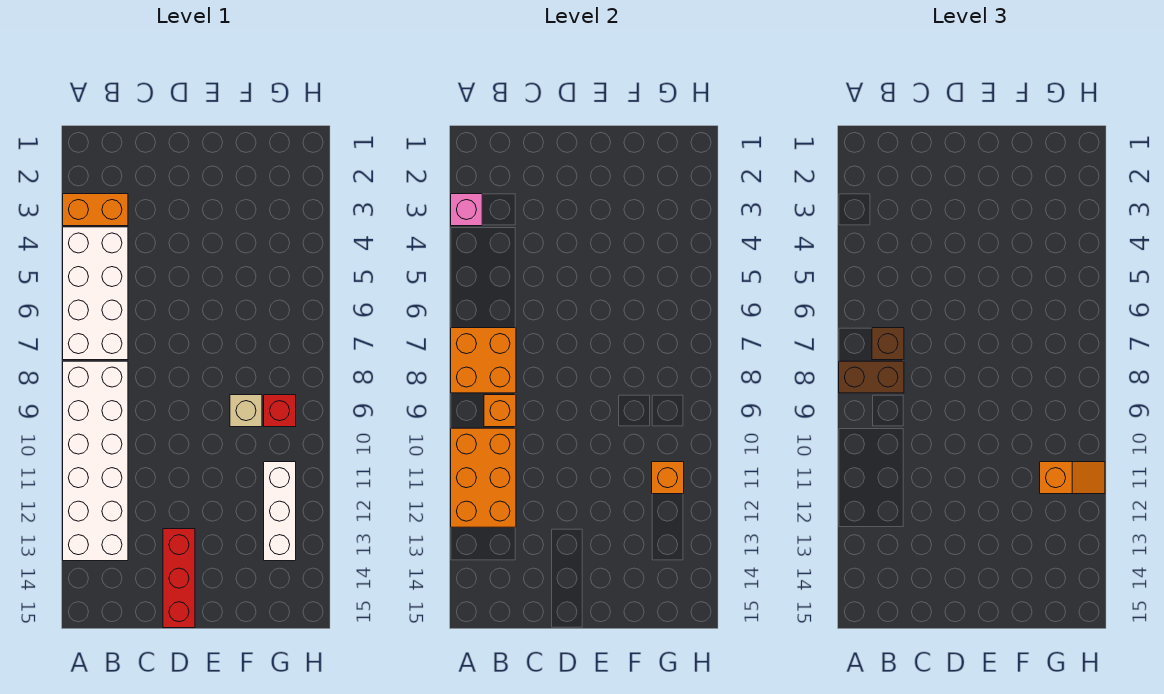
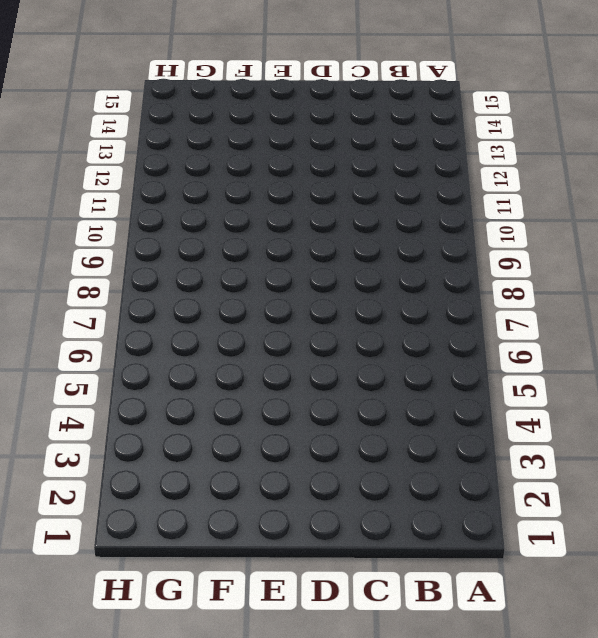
none -> orange brick A3:B3 level 1
none -> white brick A4:B7 level 1
none -> white brick A8:B13 level 1

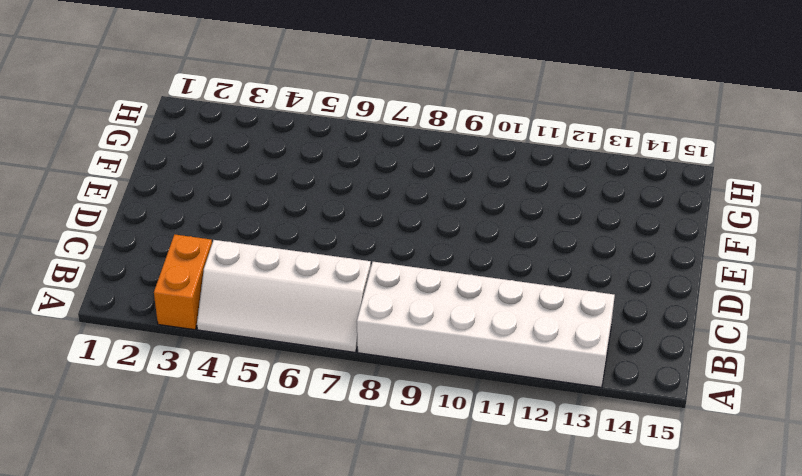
white slope A4:B7 level 1 top B -> white brick A4:B7 level 1
none -> red brick D13:D15 level 1
none -> tan brick F9 level 1
none -> red brick G9 level 1

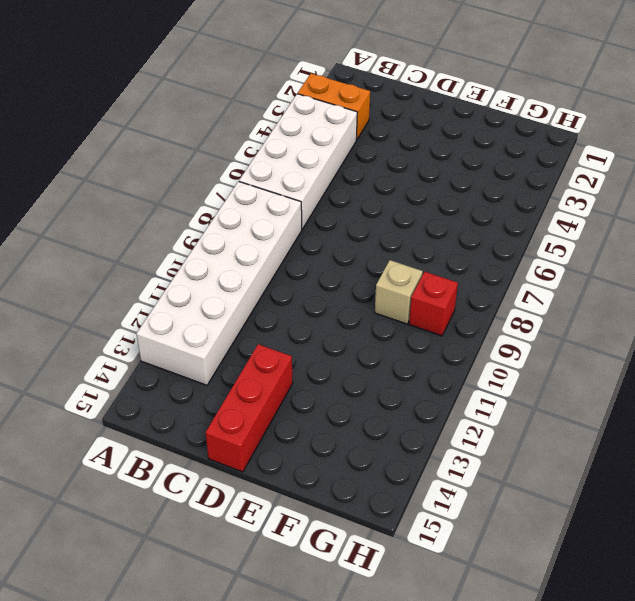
none -> white brick G11:G13 level 1
none -> pink brick A3 level 2
none -> orange brick A7:B8 level 2

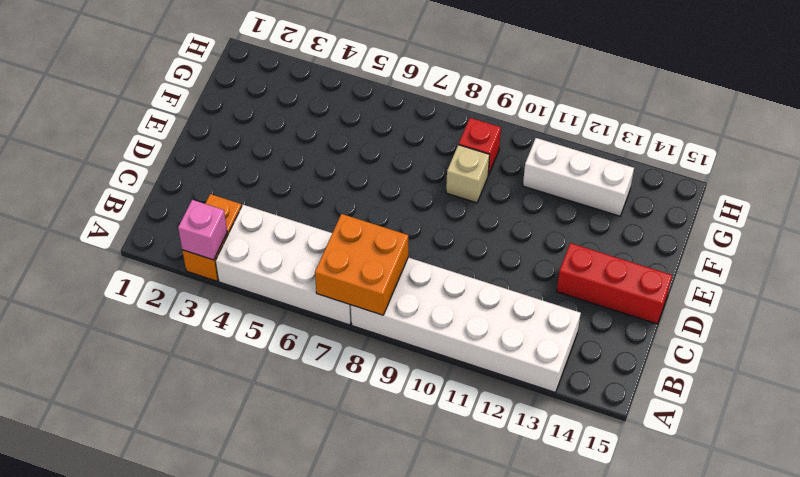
none -> orange brick A10:B12 level 2
none -> orange brick B9 level 2
none -> orange brick G11 level 2

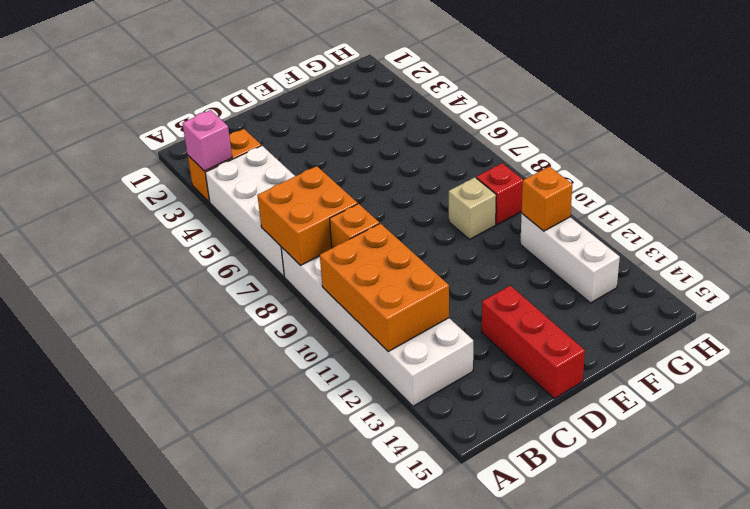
none -> brown brick A8:B8 level 3
none -> brown brick B7 level 3
none -> orange slope G11:H11 level 3 top G

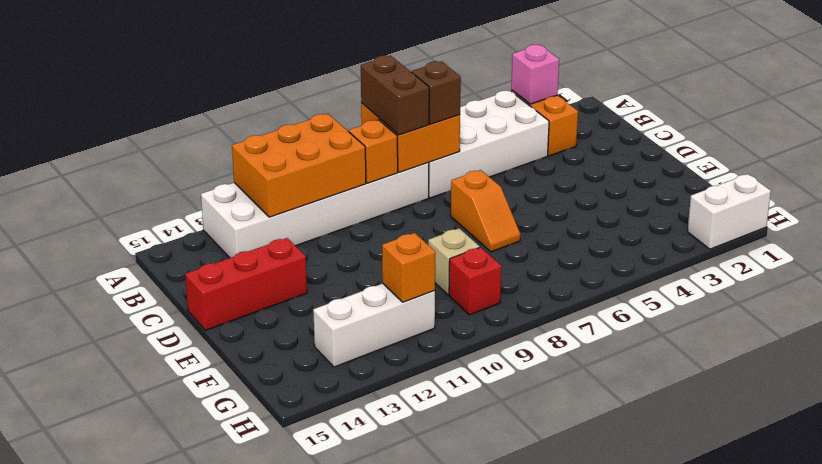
orange slope D7:E7 level 1 top D -> orange slope G11:H11 level 3 top G
white brick H1:H2 level 1 -> none

